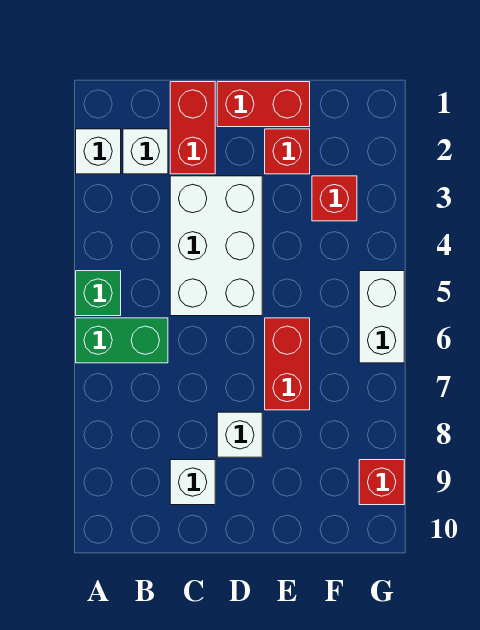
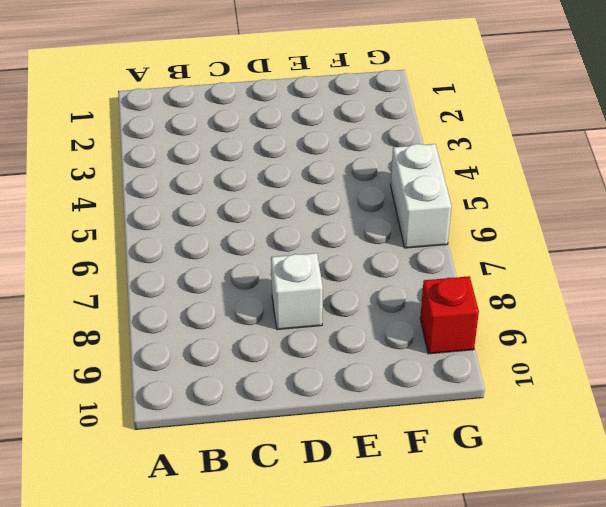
none -> white brick A2 level 1
none -> green brick A5 level 1
none -> green brick A6:B6 level 1

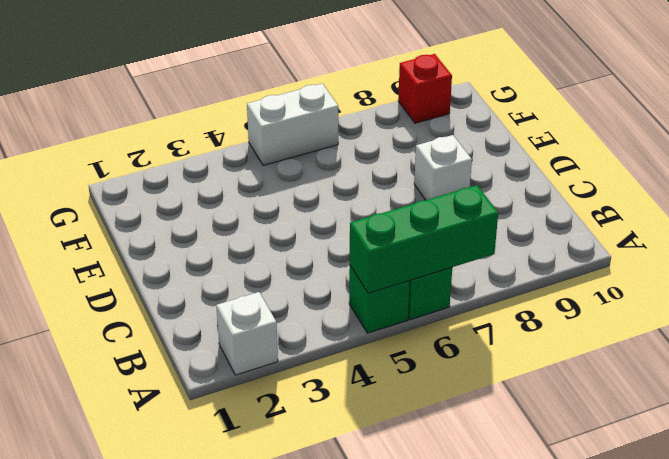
green brick A5:A7 level 2 -> none
none -> white brick B2 level 1
none -> red brick C1:C2 level 1
none -> white brick C3:D5 level 1

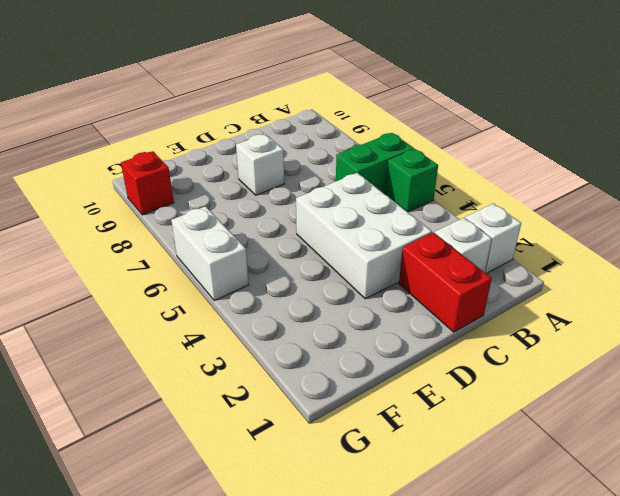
none -> white brick C9 level 1
none -> red brick D1:E1 level 1
none -> red brick E2 level 1

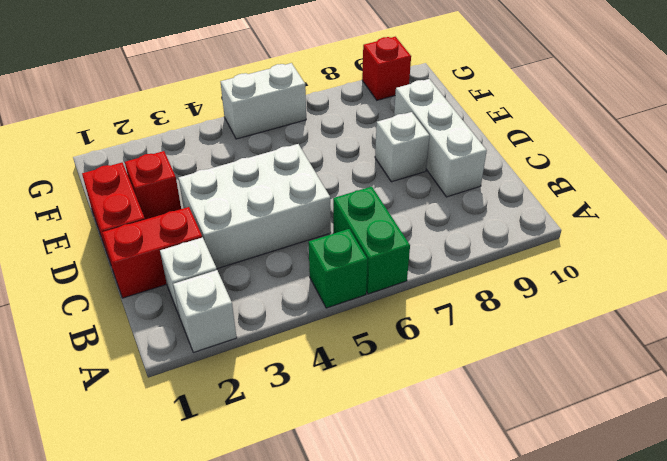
white brick C9:E9 level 1 -> white brick C9 level 1
none -> red brick E6:E7 level 1
none -> red brick F3 level 1

